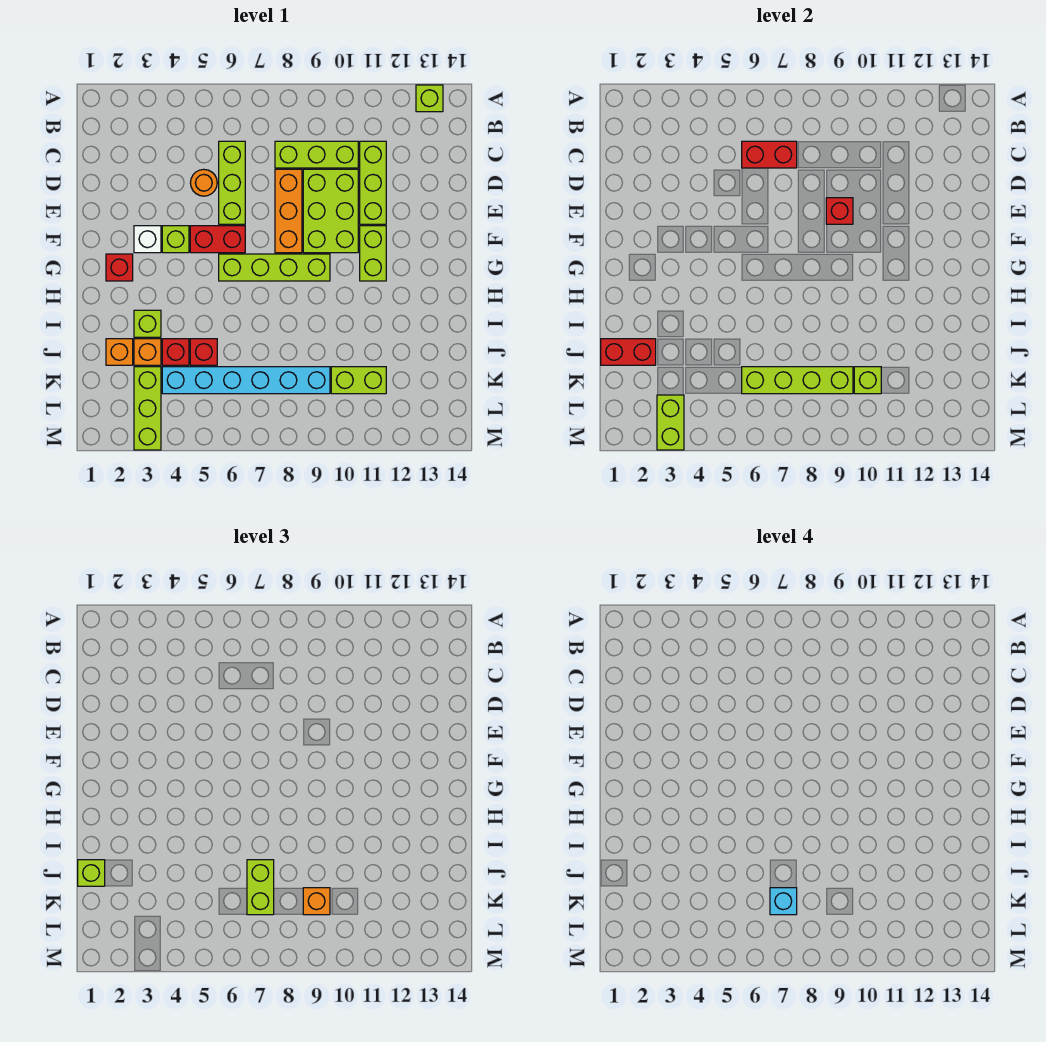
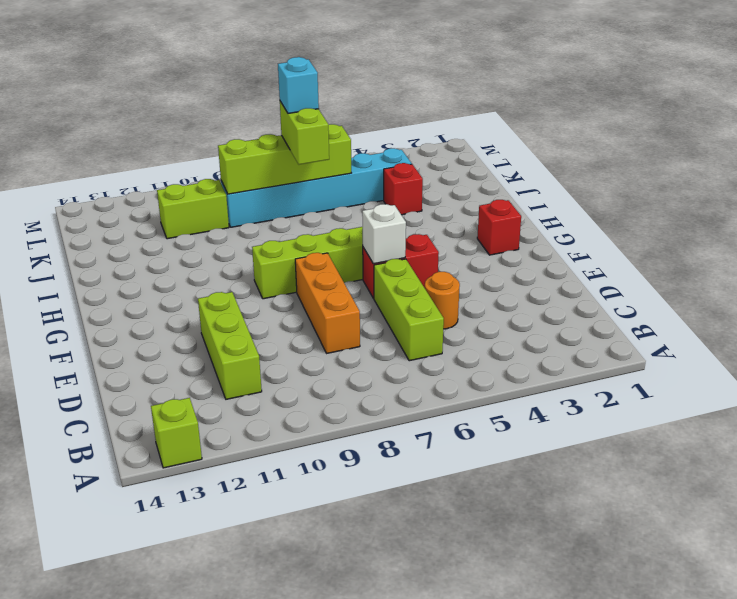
white brick F6 level 2 -> white brick F3 level 1
none -> lime brick C8:C10 level 1
none -> lime brick D9:F10 level 1
none -> lime brick F4 level 1
none -> lime brick F11:G11 level 1

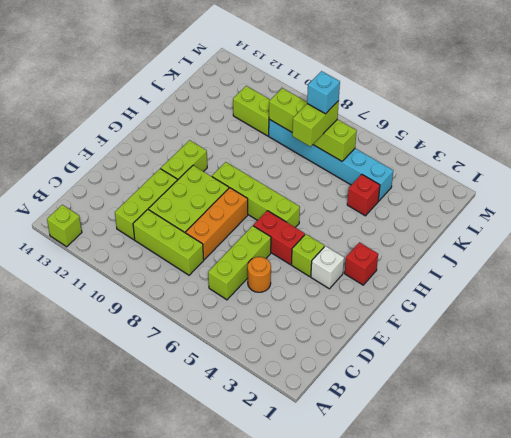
none -> lime brick I3 level 1
none -> orange brick J2 level 1
none -> orange brick J3 level 1
none -> red brick J5 level 1

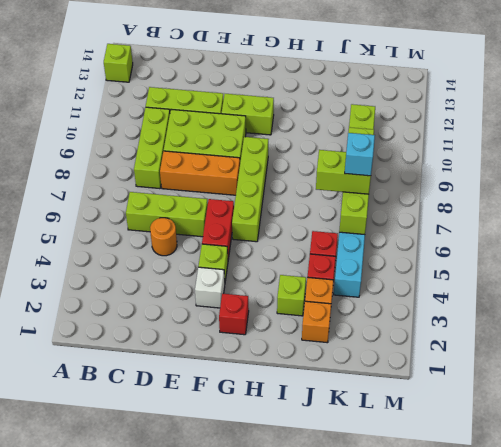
none -> lime brick K3:M3 level 1
none -> red brick C6:C7 level 2
none -> red brick E9 level 2
none -> red brick J1:J2 level 2

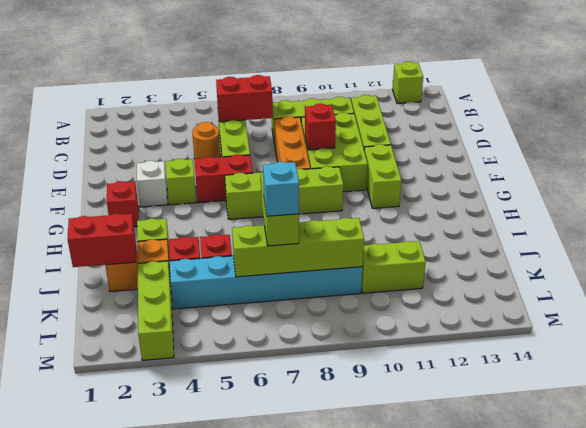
none -> lime brick K10 level 2
none -> lime brick L3:M3 level 2
none -> lime brick J1 level 3
none -> orange brick K9 level 3

